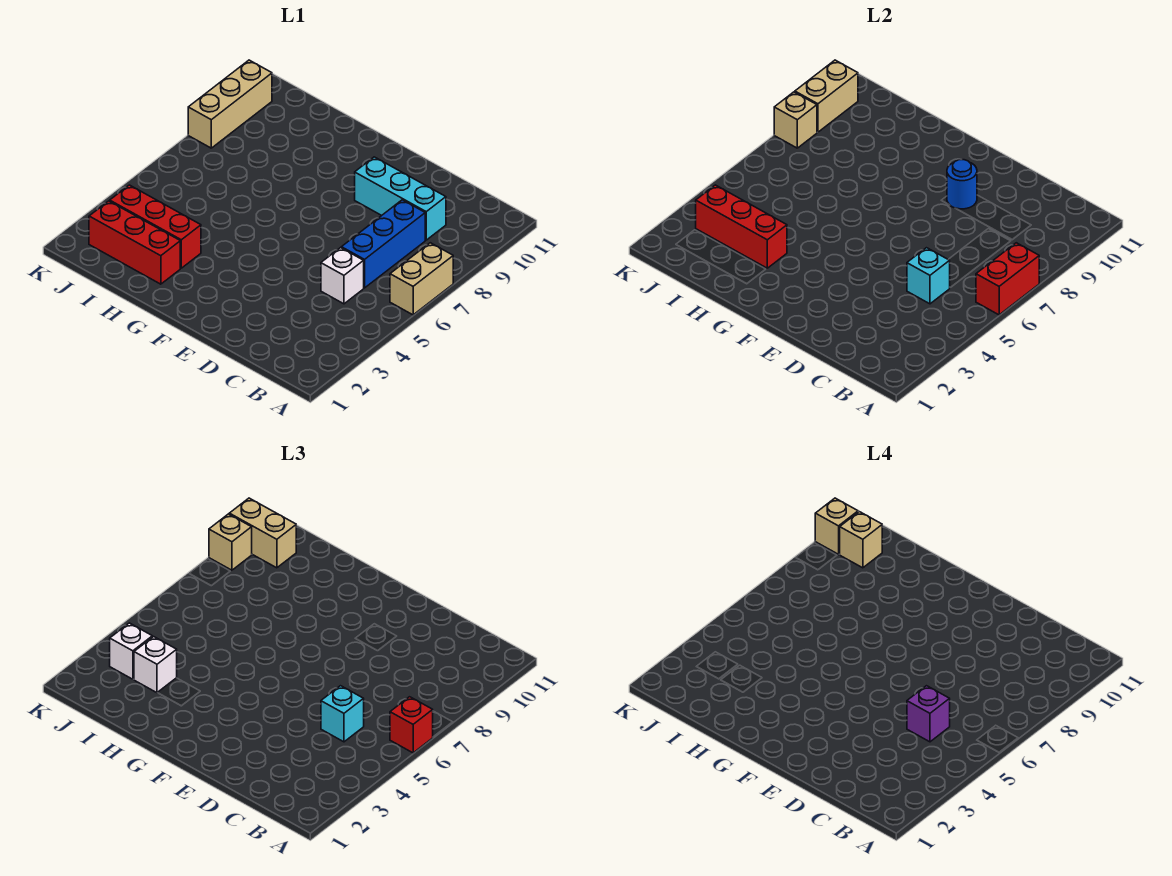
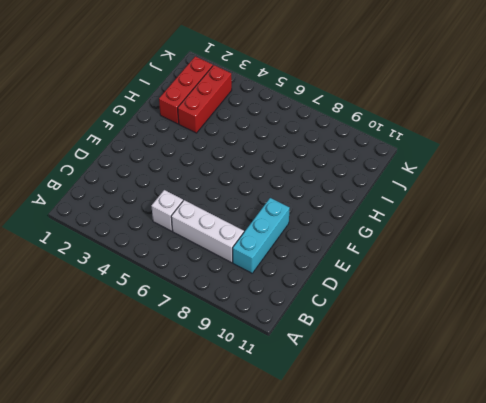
white brick C6:C8 level 1 -> blue brick C6:C8 level 1
none -> tan brick A6:A7 level 1
none -> tan brick K8:K10 level 1
none -> red brick A6:A7 level 2

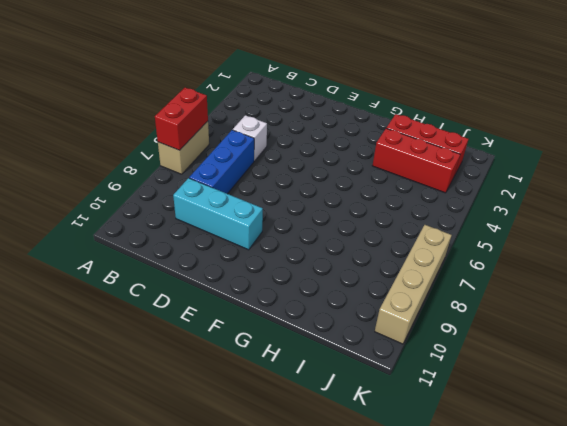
tan brick K7:K10 level 1 -> tan brick K8:K10 level 1
none -> cyan brick C5 level 2
none -> blue round brick E9 level 2
none -> red brick H3:J3 level 2

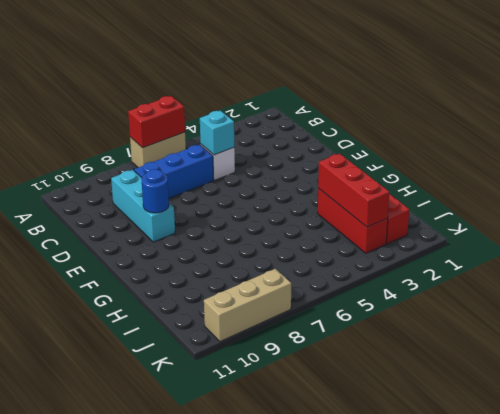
none -> tan brick K8 level 2
none -> tan brick K9:K10 level 2
none -> red brick A6 level 3

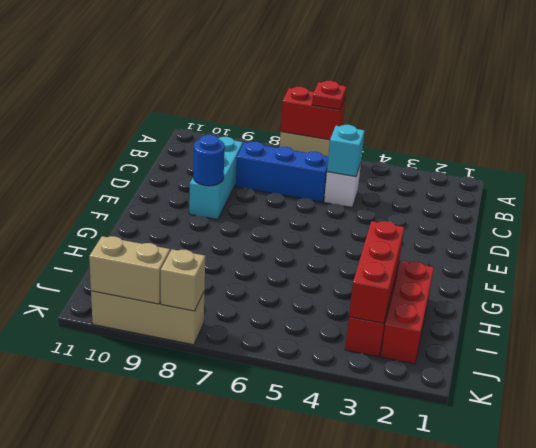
red plate A6 level 3 -> red brick A6 level 3
none -> cyan brick C5 level 3
none -> white brick I3 level 3
none -> white brick J3 level 3

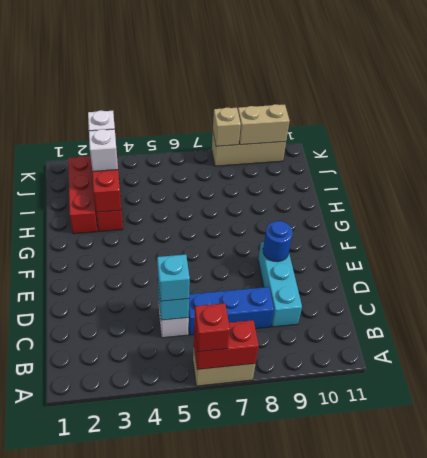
none -> tan brick J10:K10 level 3
none -> tan brick K9 level 3
none -> purple brick C5 level 4

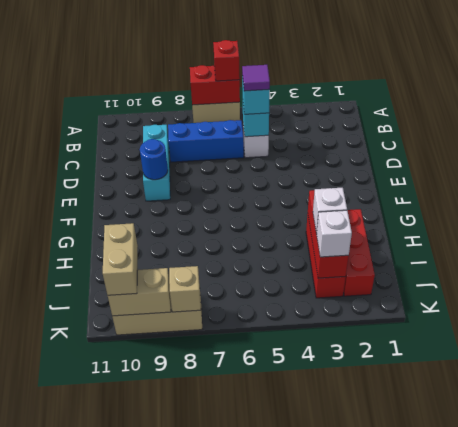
purple tile C5 level 4 -> purple brick C5 level 4
none -> tan brick K9 level 3
none -> tan brick J10 level 4
none -> tan brick K10 level 4

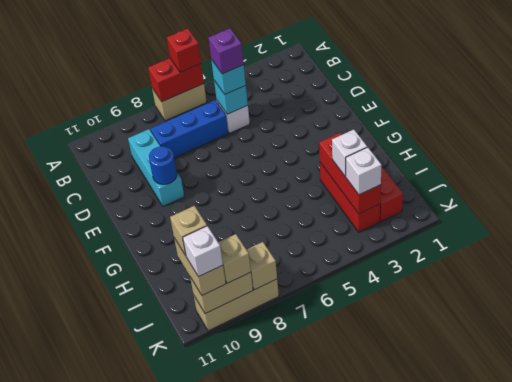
white brick K10 level 4 -> tan brick K10 level 4

